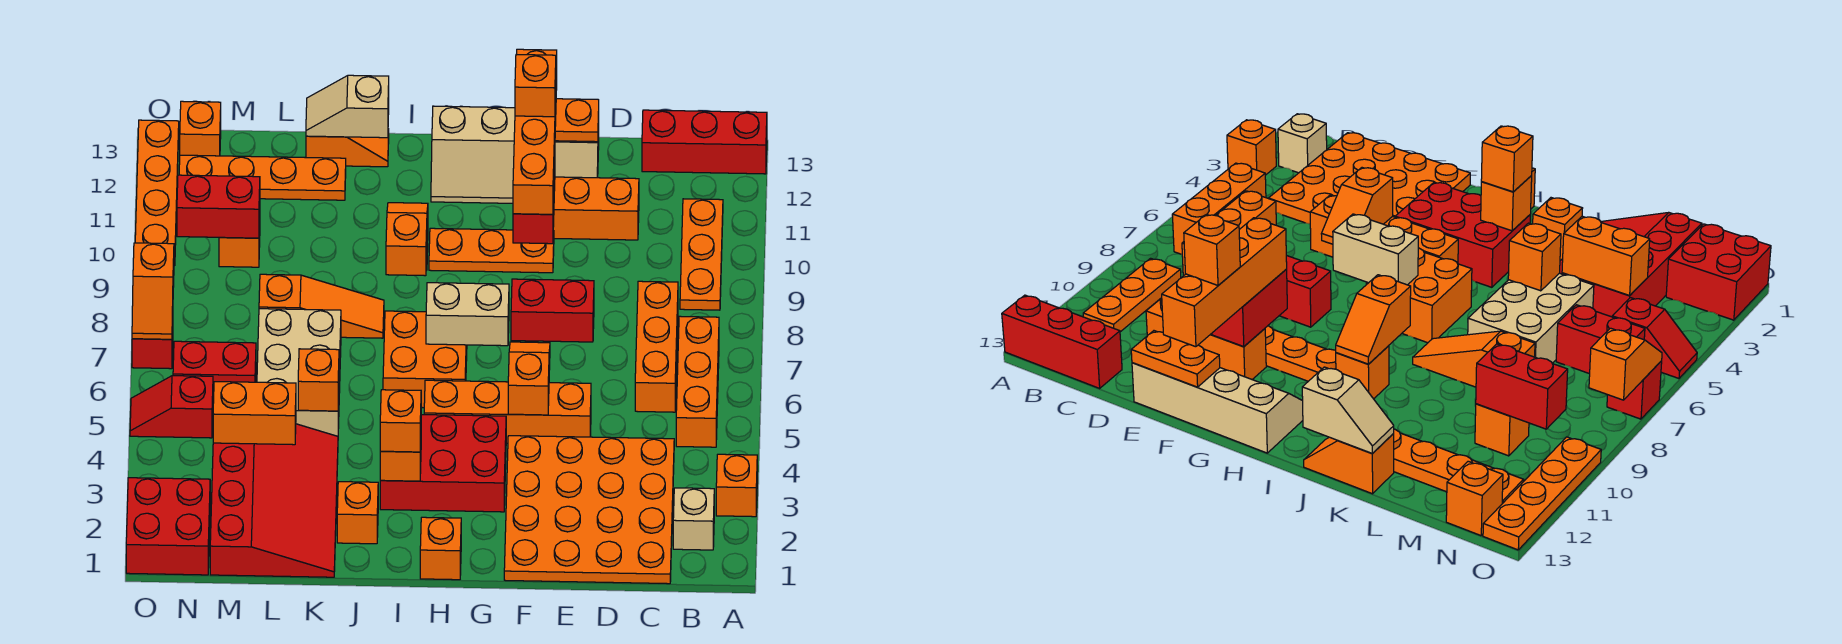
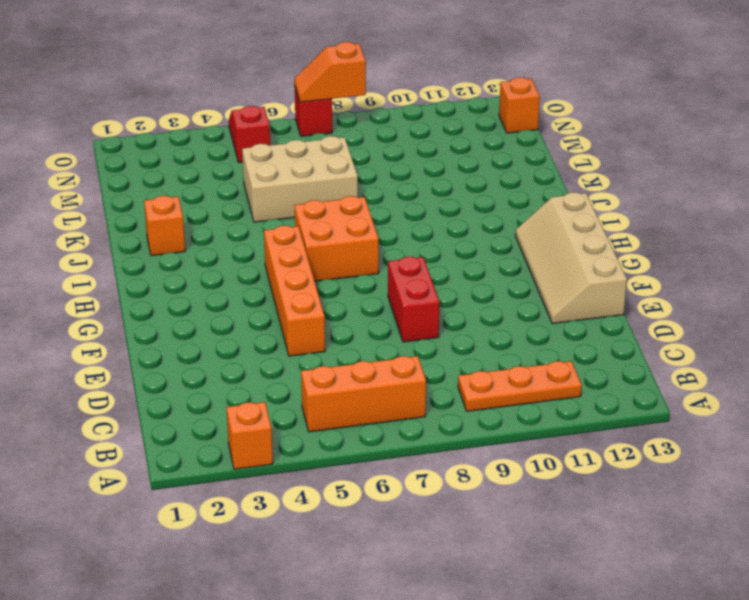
none -> red brick A13:C13 level 1
none -> tan brick B2 level 1
none -> orange plate C1:F4 level 1
none -> orange brick C6:C8 level 1

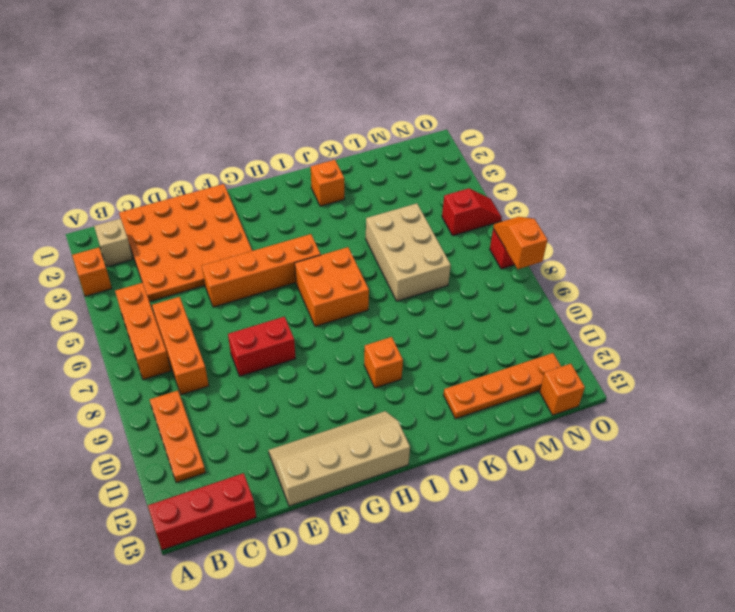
none -> orange brick D11:F11 level 1
none -> orange plate F10:H10 level 1
none -> red brick G3:I4 level 1
none -> orange brick H1 level 1

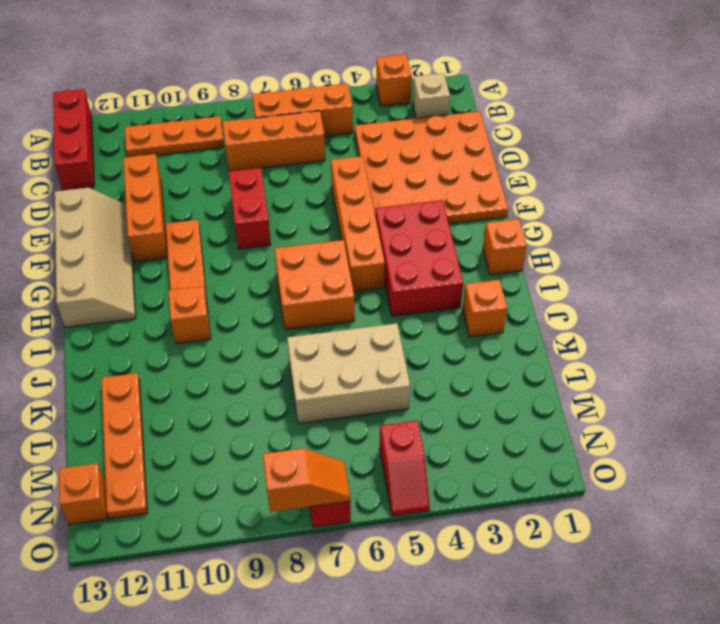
none -> orange slope J8:L8 level 1 top L
none -> orange slope J13:K13 level 1 top K
none -> red slope K1:M4 level 1 top M
none -> red brick M6:N6 level 1

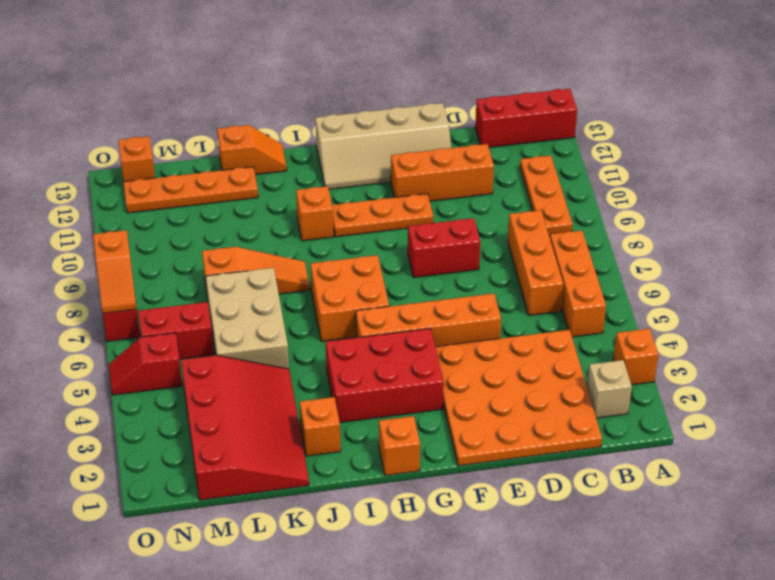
none -> orange brick M10 level 1
none -> red brick N1:O2 level 1
none -> orange plate O10:O13 level 1
none -> orange plate E13:F13 level 2

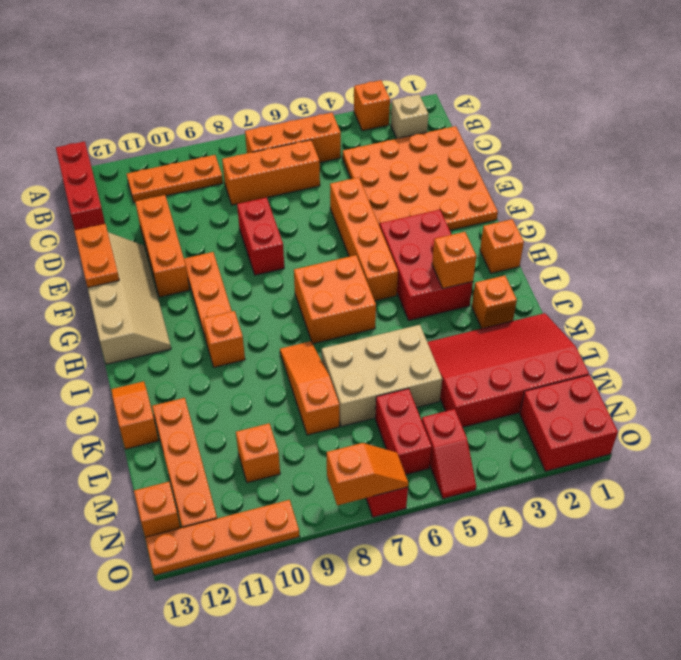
none -> orange slope F5:F6 level 2 top 5
none -> red brick F10:F11 level 2
none -> tan brick G7:H7 level 2
none -> orange slope I9:I10 level 2 top 9

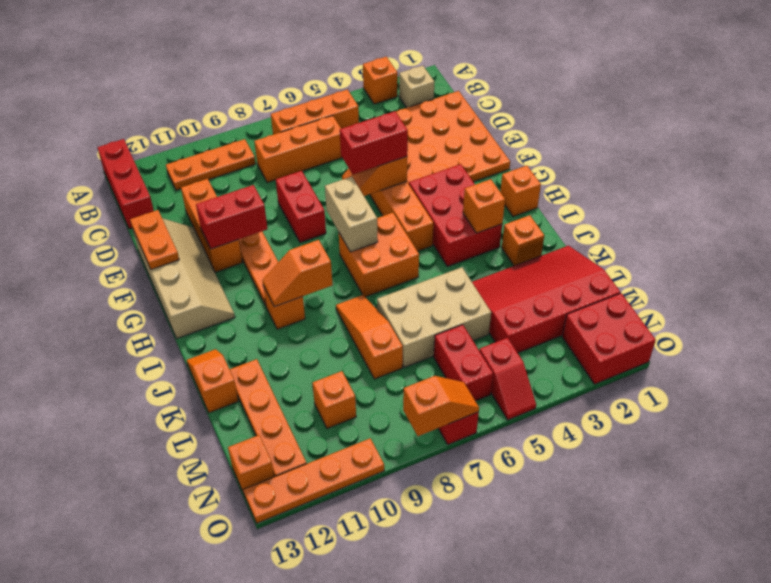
red brick F5:F6 level 3 -> red brick M10:N10 level 2
none -> tan slope J13:K13 level 2 top J
none -> orange brick K5 level 2
none -> orange brick L4:M4 level 2
none -> orange brick F10:F13 level 3

